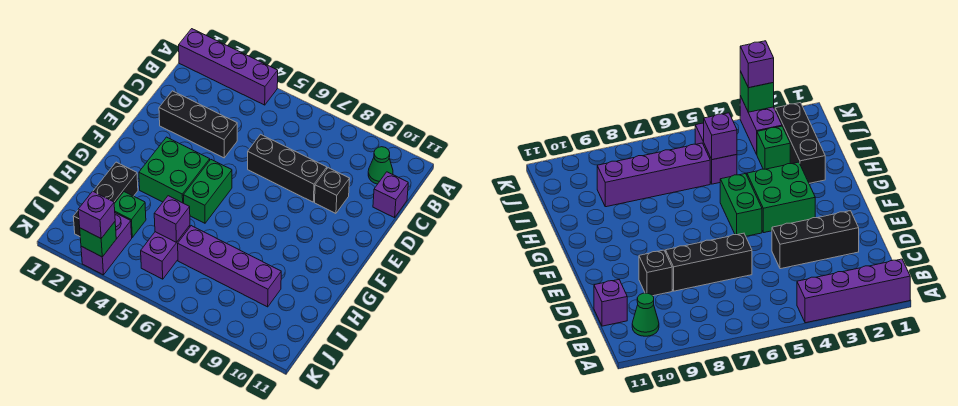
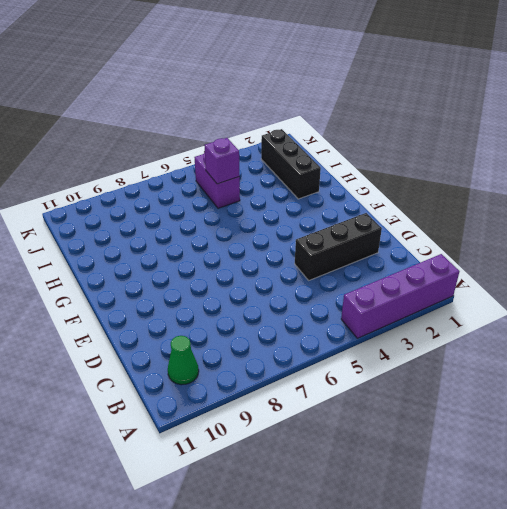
none -> purple brick C11 level 1
none -> black brick D6:D8 level 1
none -> black brick D9 level 1

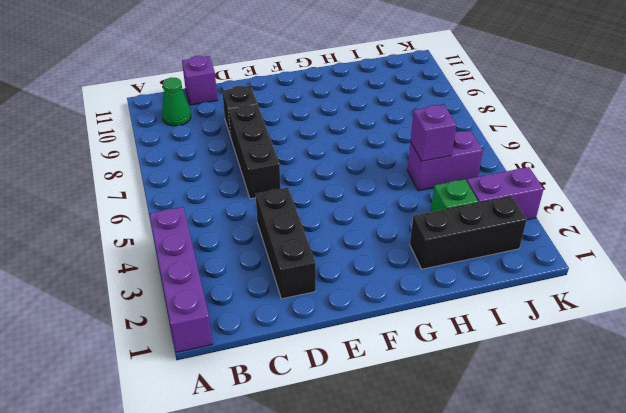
none -> green brick F3:G4 level 1
none -> green brick F5:G5 level 1
none -> purple brick I6:I9 level 1

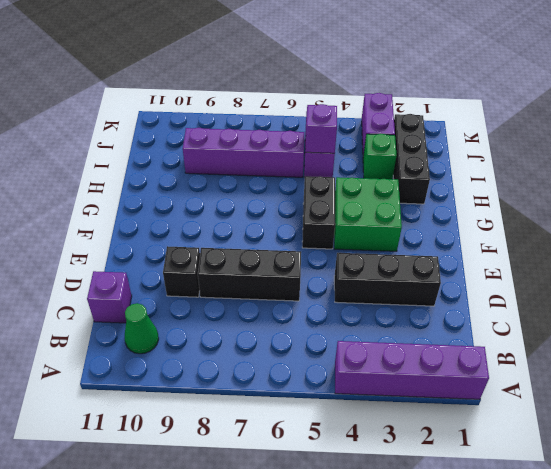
black brick F5:G5 level 1 -> green brick F5:G5 level 1
none -> green brick K3 level 2
none -> purple brick K3 level 3

